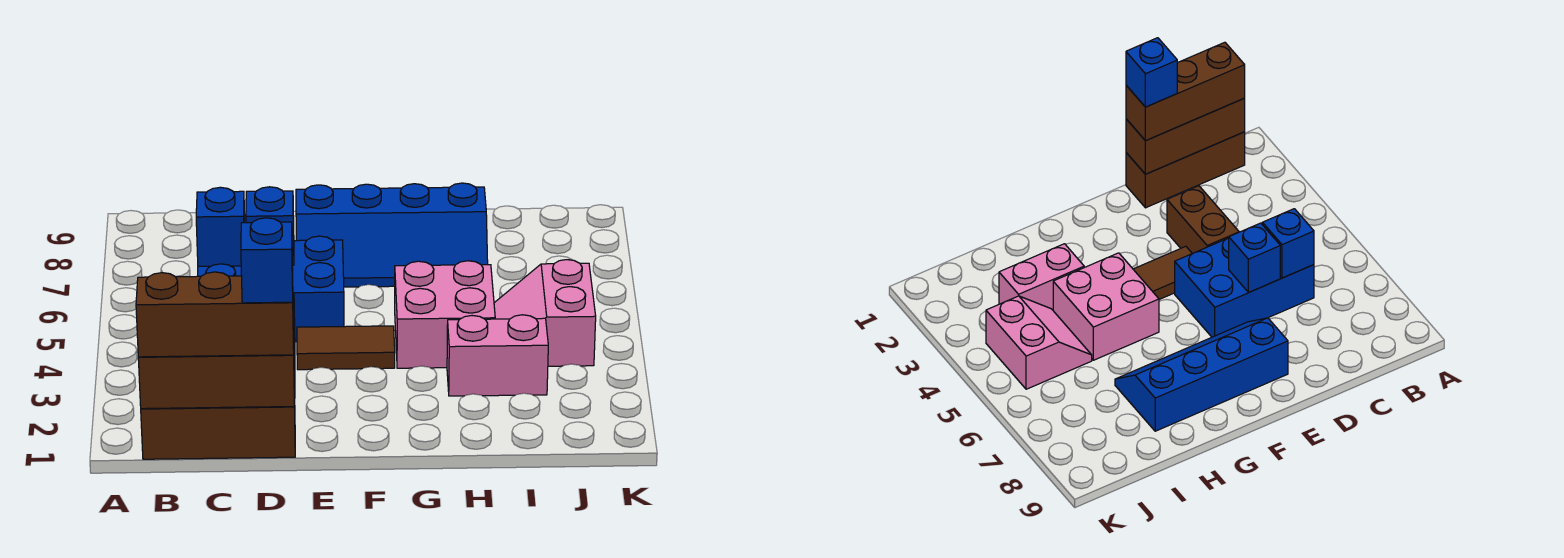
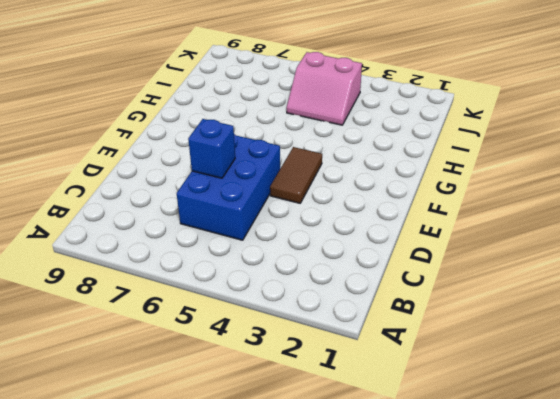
none -> brown brick B1:D1 level 1
none -> brown brick D3:D4 level 1
none -> blue slope E7:H8 level 1 top 8

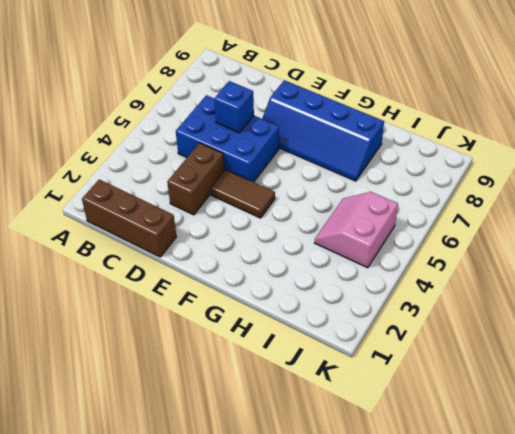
none -> pink brick G4:H5 level 1
none -> pink brick H3:I3 level 1
none -> brown brick B1:D1 level 2

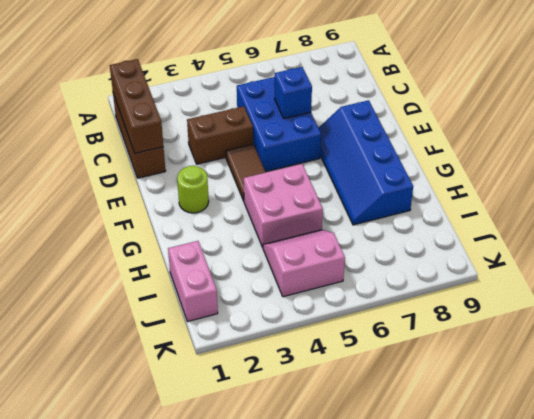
lime round brick F2 level 1 -> none
pink brick I1:J1 level 1 -> pink brick H3:I3 level 1
none -> blue brick C6 level 2
none -> brown brick B1:D1 level 3
none -> blue brick D1 level 4

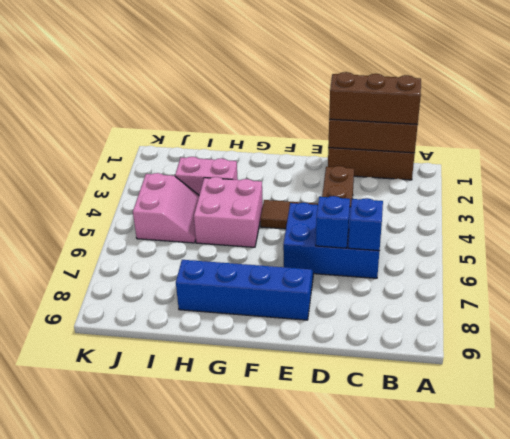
none -> blue brick D1 level 4

